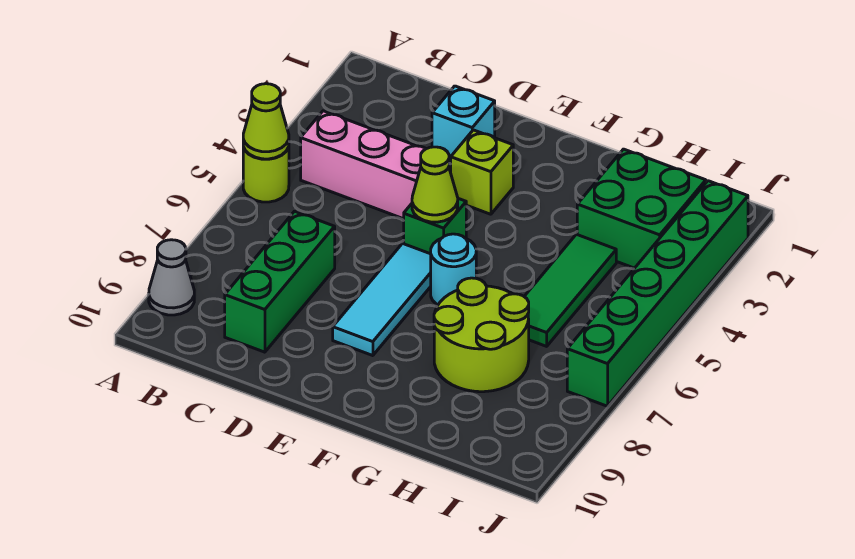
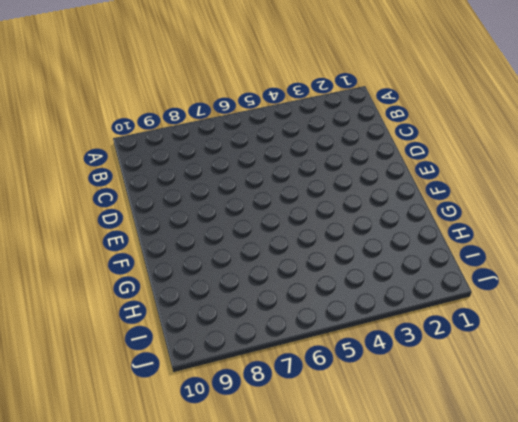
none -> lime round brick A5 level 1
none -> grey cone A9 level 1
none -> pink brick B4:D4 level 1

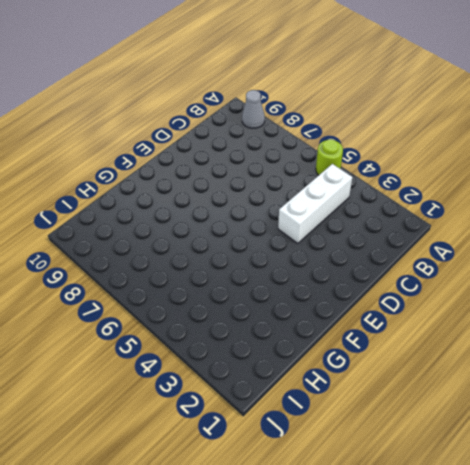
white brick B4:D4 level 1 -> pink brick B4:D4 level 1
none -> green brick C7:C9 level 1
none -> cyan brick D2 level 1
none -> lime brick E3 level 1

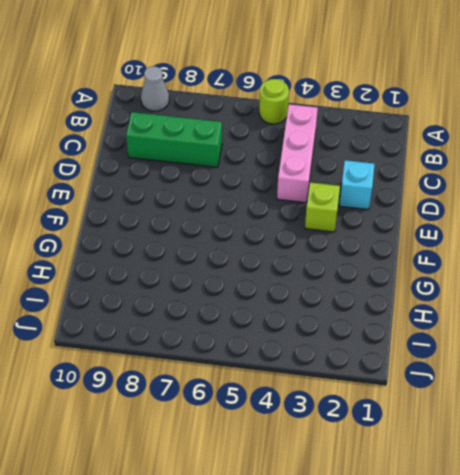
none -> green brick E5 level 1
none -> cyan tile E6:E8 level 1
none -> cyan round brick F6 level 1

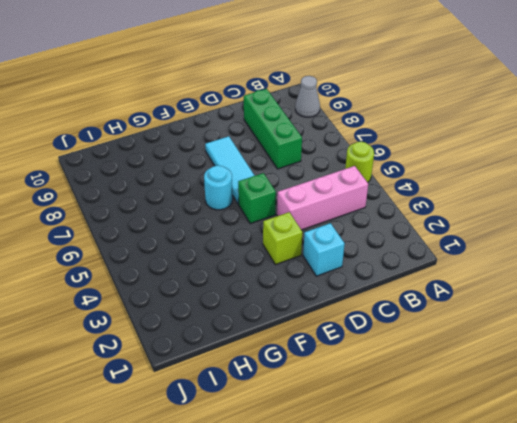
none -> lime round brick G7:H8 level 1
none -> green brick H2:I3 level 1
none -> green tile H4:H6 level 1

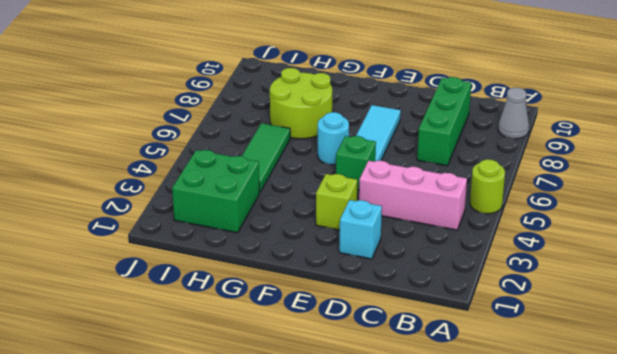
none -> green brick J2:J7 level 1
none -> lime cone A5 level 2
none -> lime cone E5 level 2

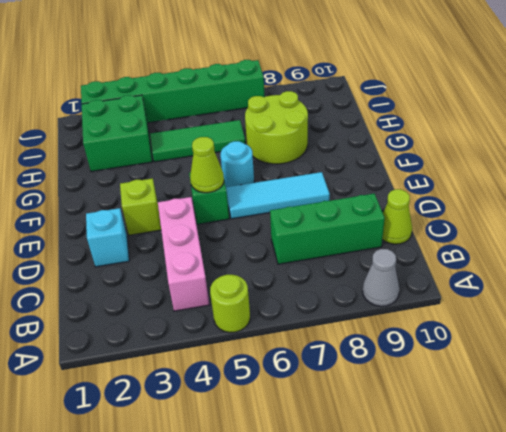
lime cone C10 level 1 -> lime cone A5 level 2

